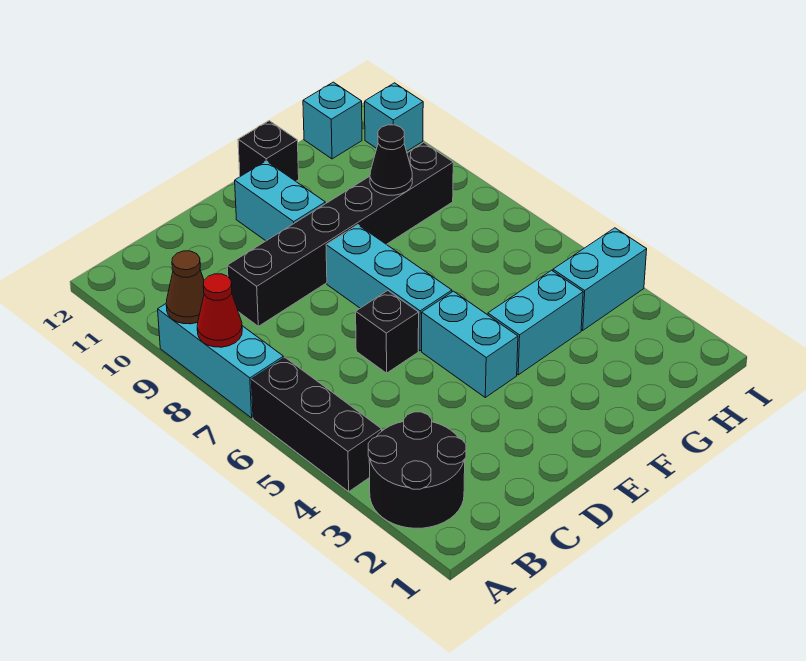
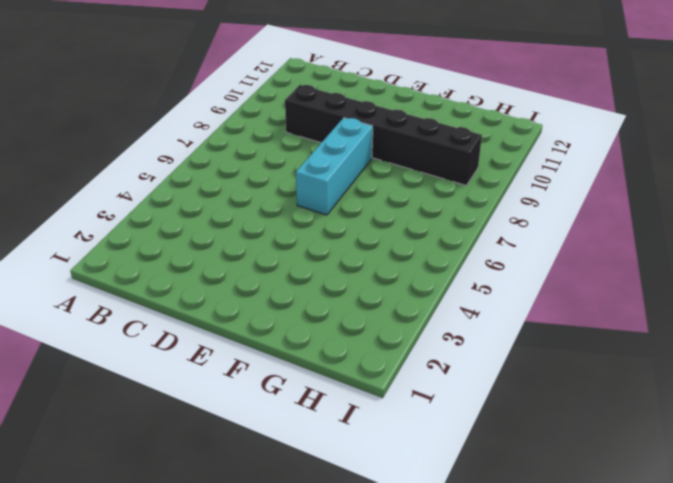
none -> black round brick A2:B3 level 1
none -> black brick A4:A6 level 1
none -> cyan brick A7:A9 level 1

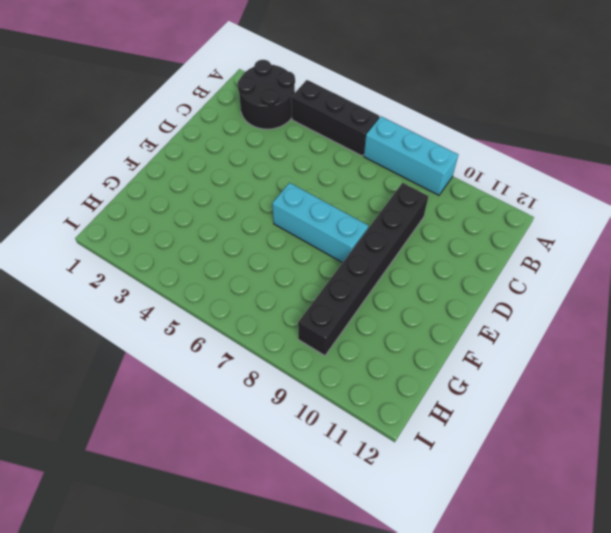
none -> black brick D6 level 1
none -> cyan brick E4:E5 level 1
none -> cyan brick E10:E11 level 1

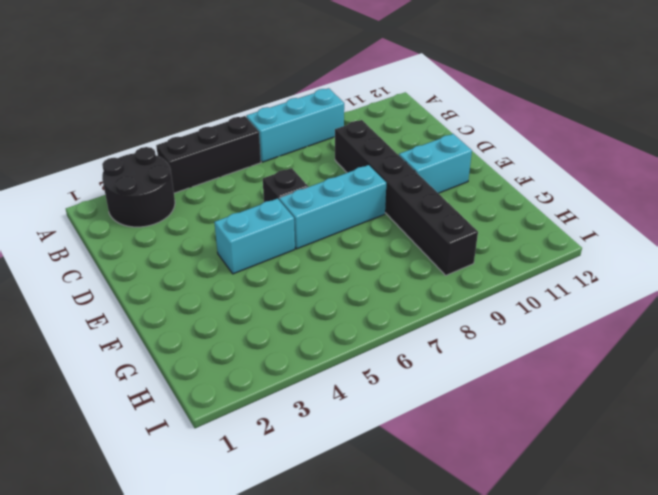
none -> cyan brick F4:G4 level 1
none -> black brick F12 level 1
none -> cyan brick H4:I4 level 1

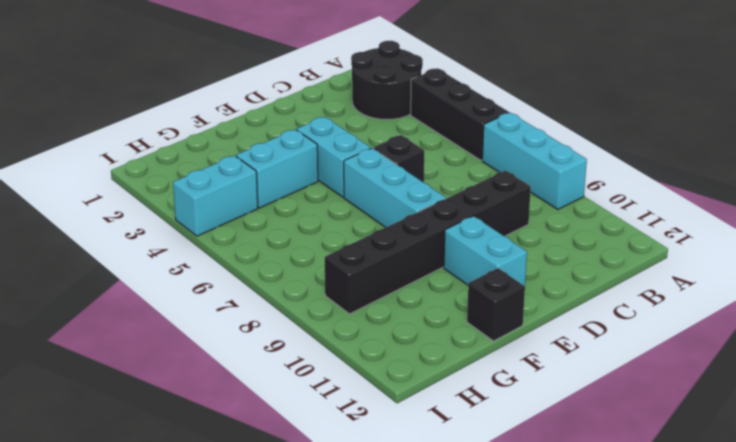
none -> cyan brick H12 level 1
none -> cyan brick I11 level 1
none -> red cone A8 level 2

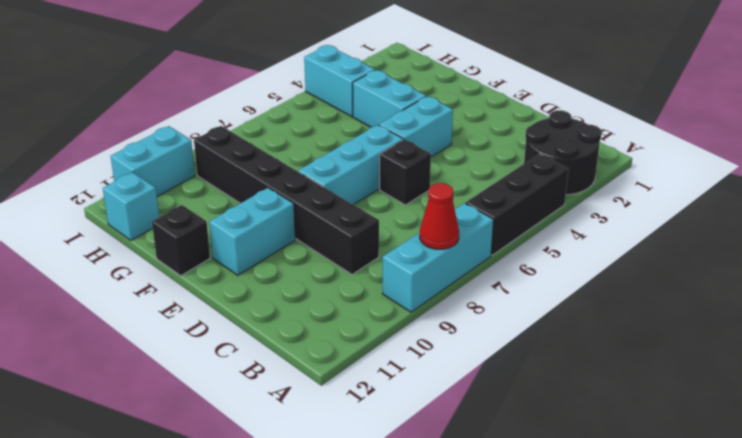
cyan brick I10:I11 level 1 -> cyan brick I11 level 1
none -> brown cone A9 level 2
none -> black cone G9 level 2

